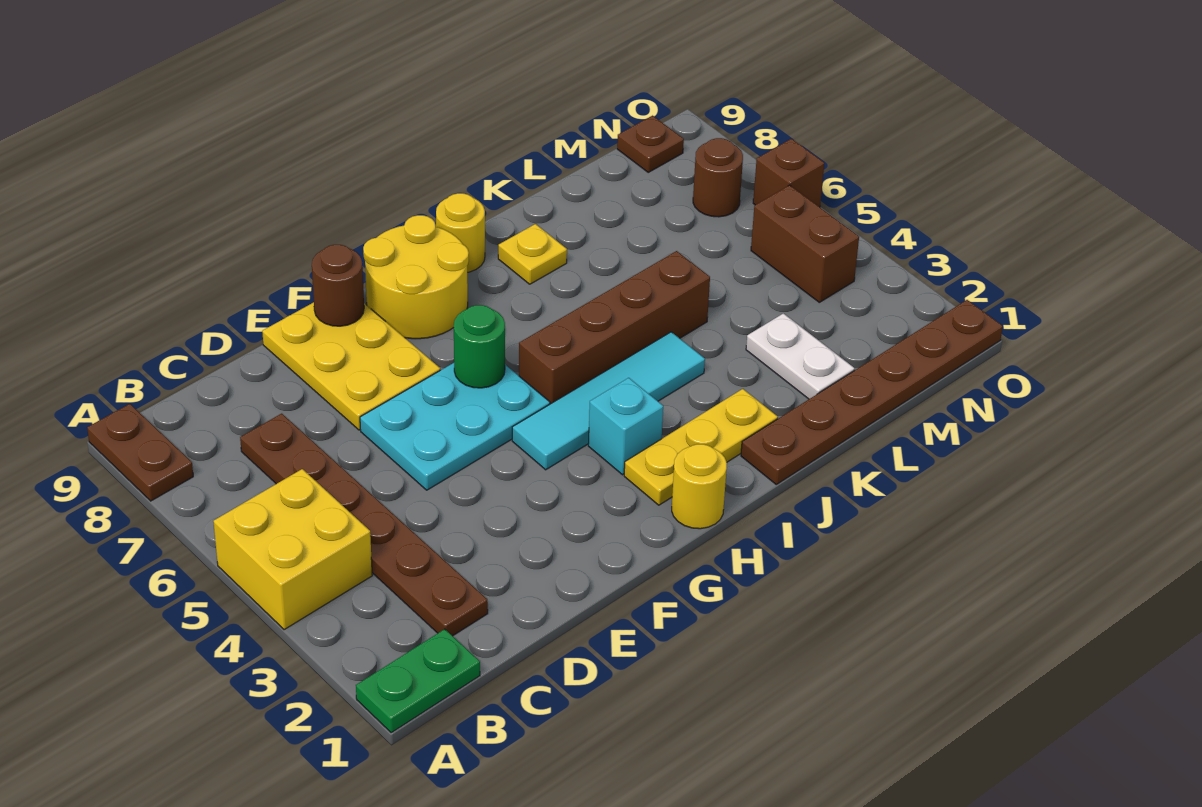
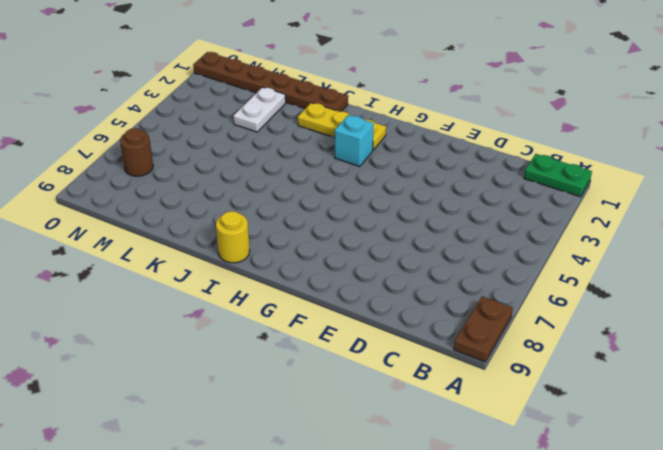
none -> yellow brick A4:B5 level 1
none -> brown plate C2:C7 level 1
none -> cyan plate E5:G6 level 1

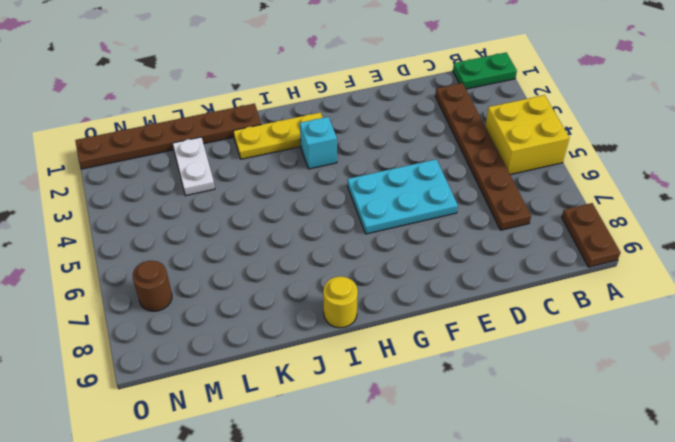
none -> yellow plate E7:F9 level 1
none -> cyan tile G4:J4 level 1
none -> yellow round brick G8:H9 level 1

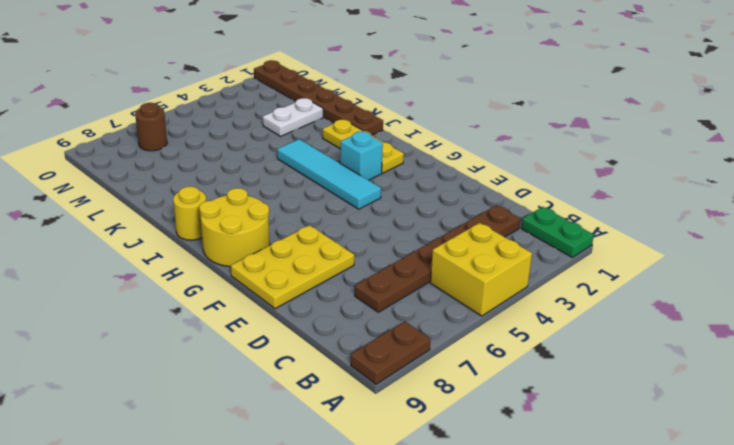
none -> cyan plate E5:G6 level 1
none -> yellow round brick H1 level 1
none -> brown brick H5:K5 level 1

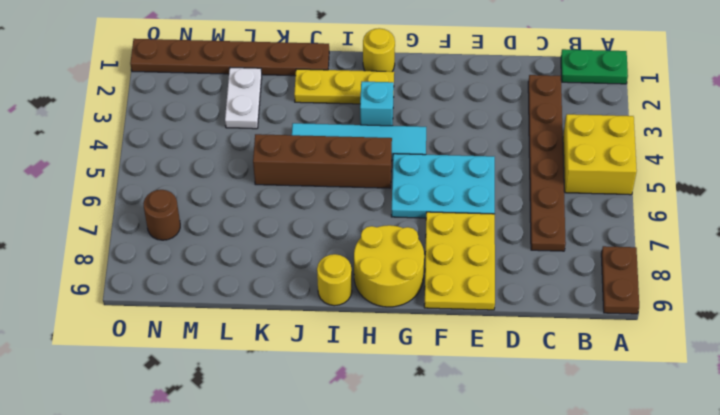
none -> yellow plate J8 level 1
none -> brown brick N4:N5 level 1
none -> brown plate N9 level 1

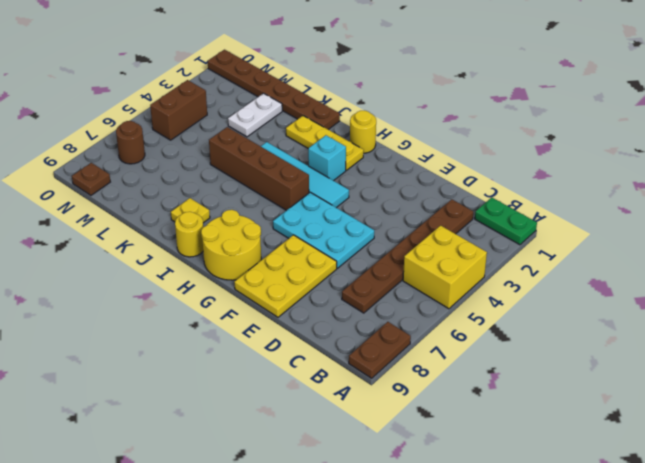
none -> brown brick O6 level 1
none -> brown round brick F9 level 2
none -> green round brick G6 level 2

